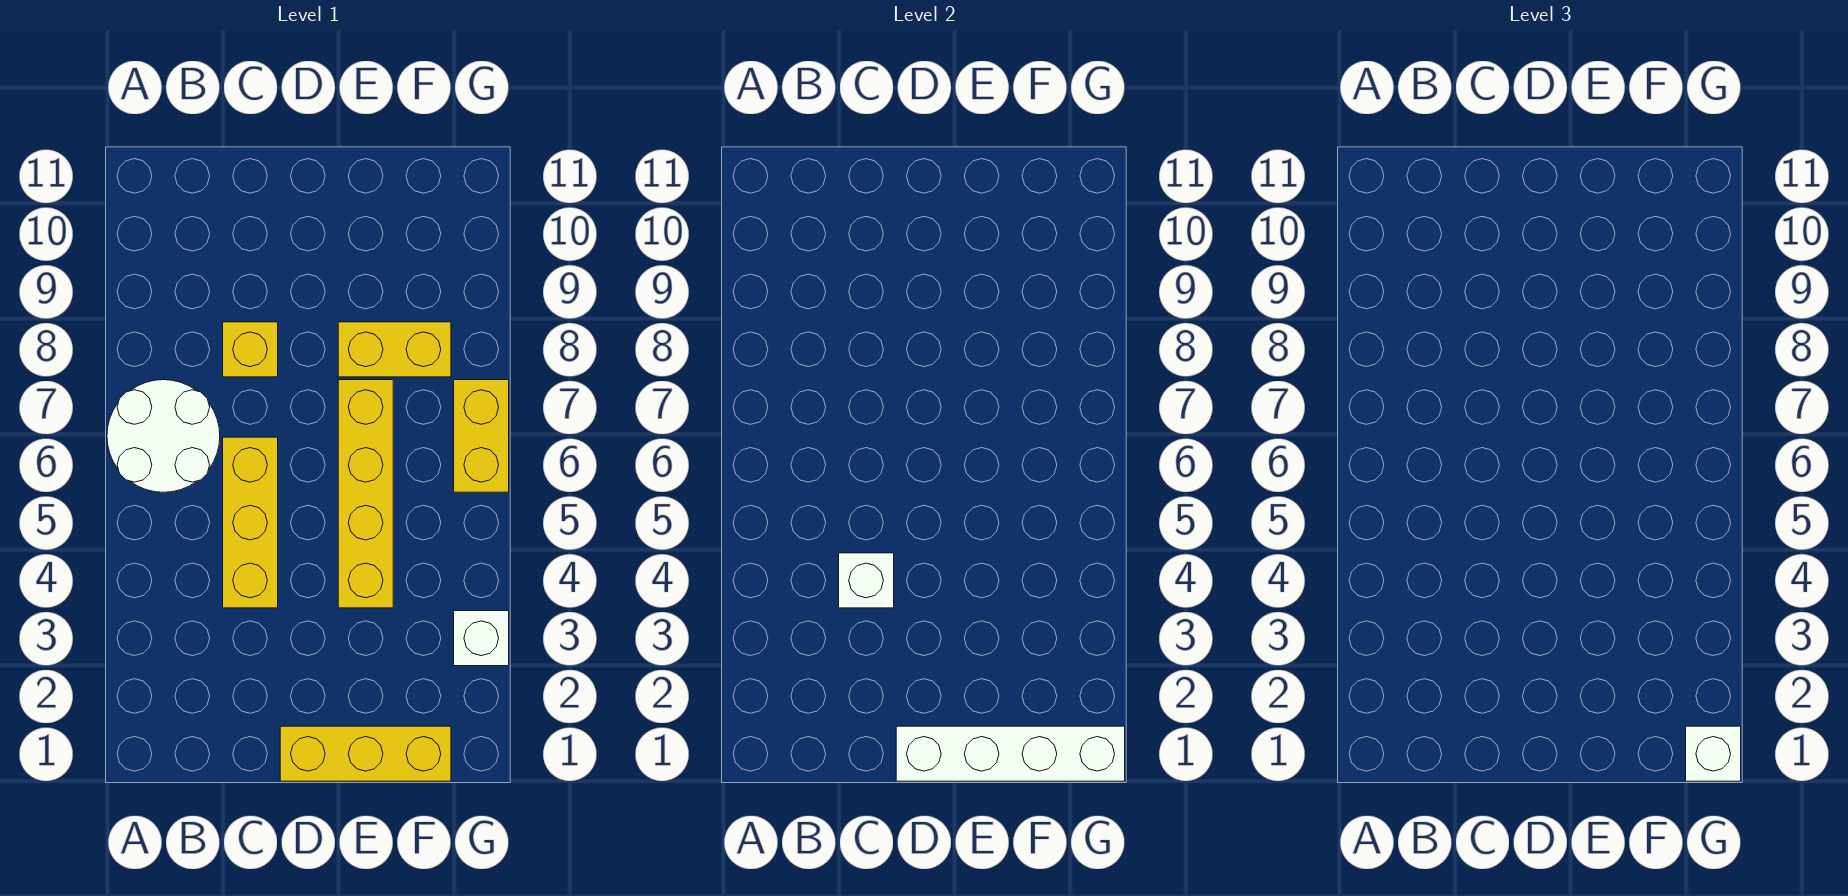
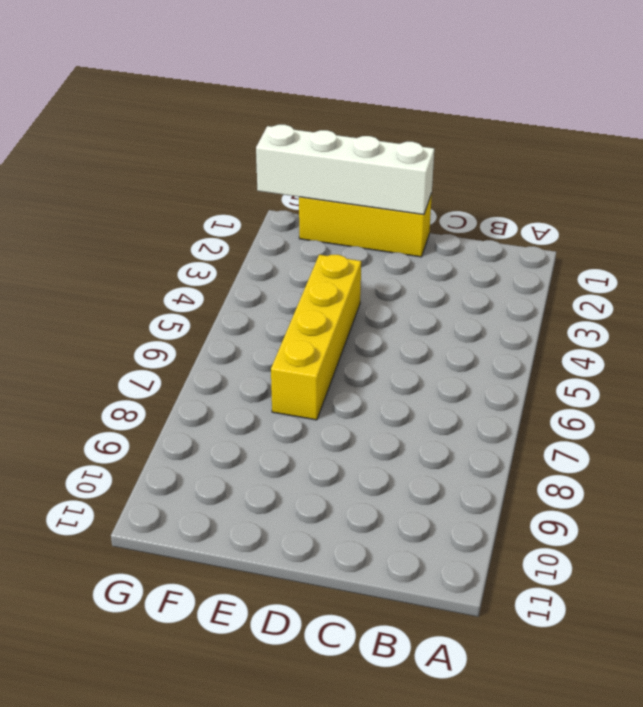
none -> white round brick A6:B7 level 1
none -> yellow brick C4:C6 level 1

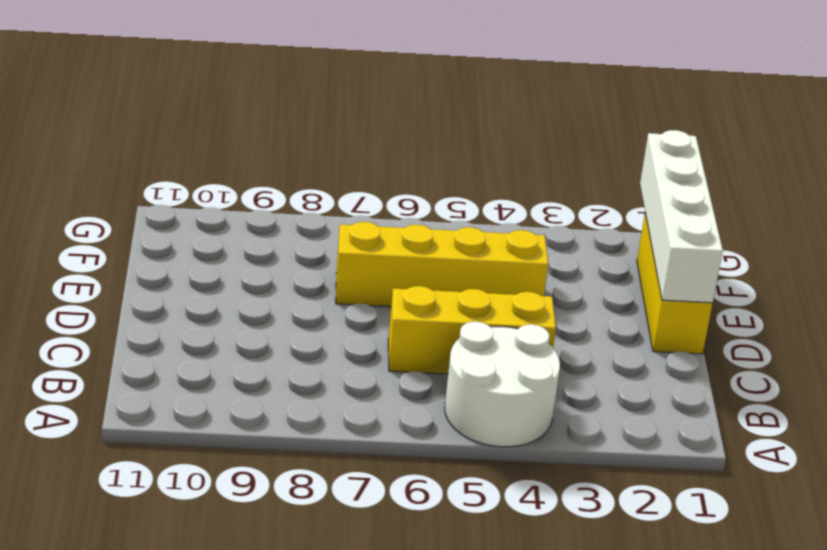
white round brick A4:B5 level 1 -> white round brick A6:B7 level 1
none -> yellow brick C8 level 1
none -> yellow brick E8:F8 level 1

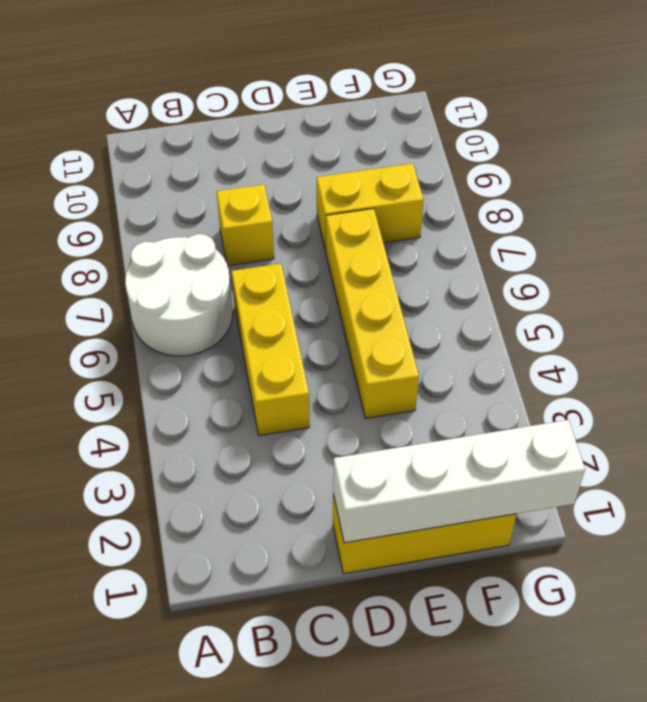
none -> white brick G3 level 1
none -> yellow brick G6:G7 level 1

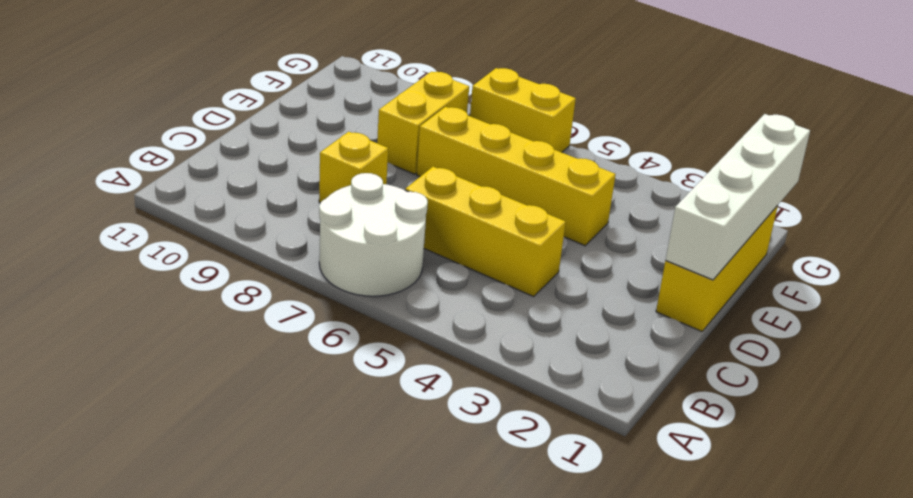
none -> white brick G3 level 1
none -> white brick C4 level 2

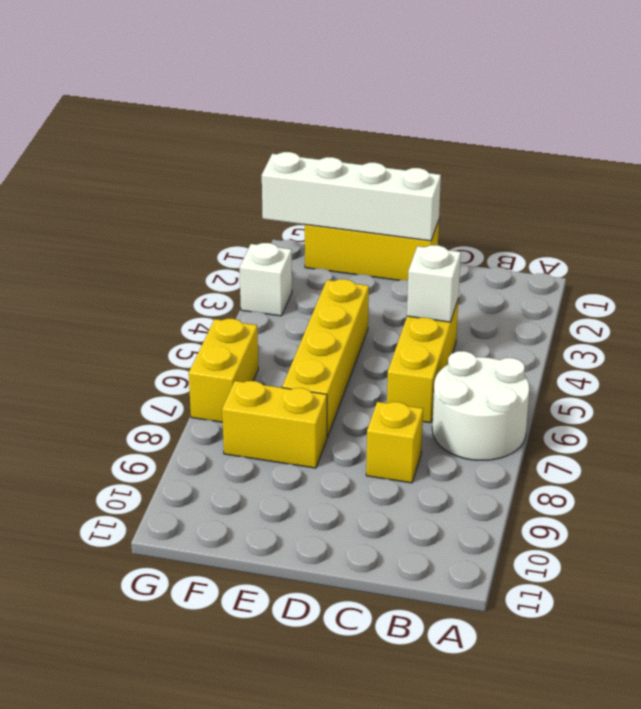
none -> white brick G1 level 3

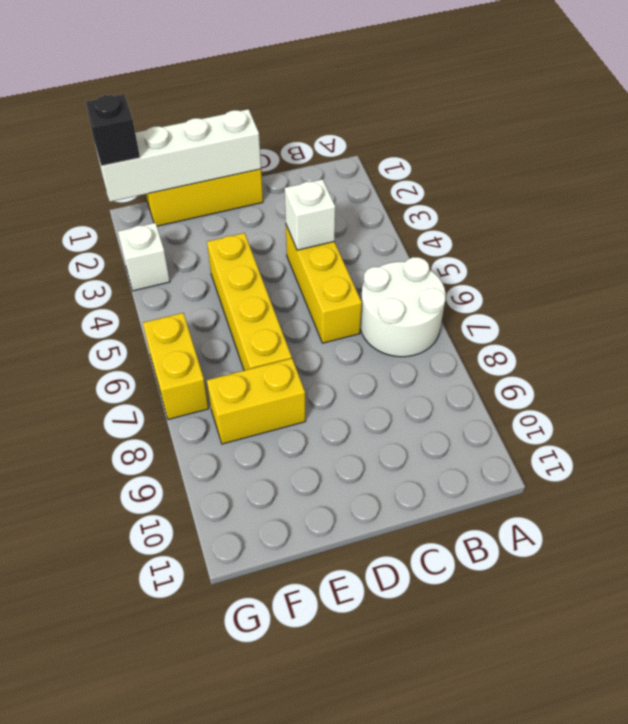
black brick G1 level 3 -> white brick G1 level 3
none -> yellow brick C8 level 1

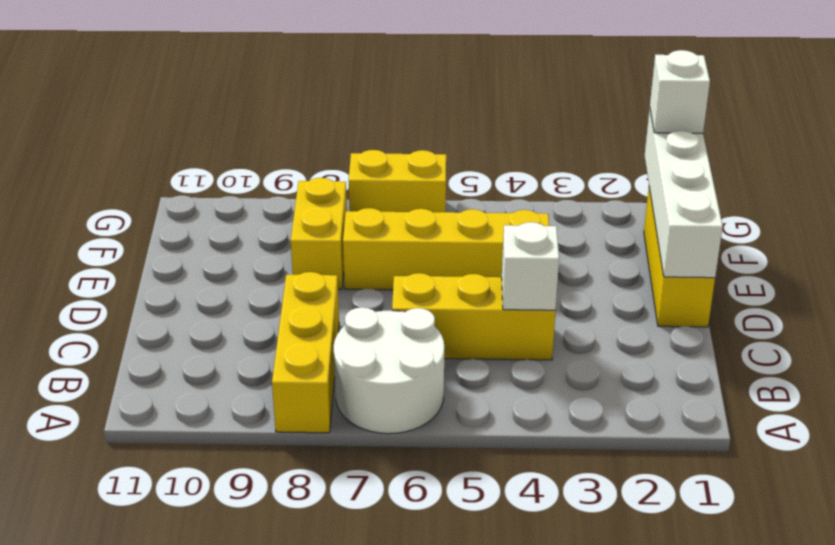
yellow brick A8:C8 level 1 -> yellow brick C8 level 1
none -> white brick G3 level 1

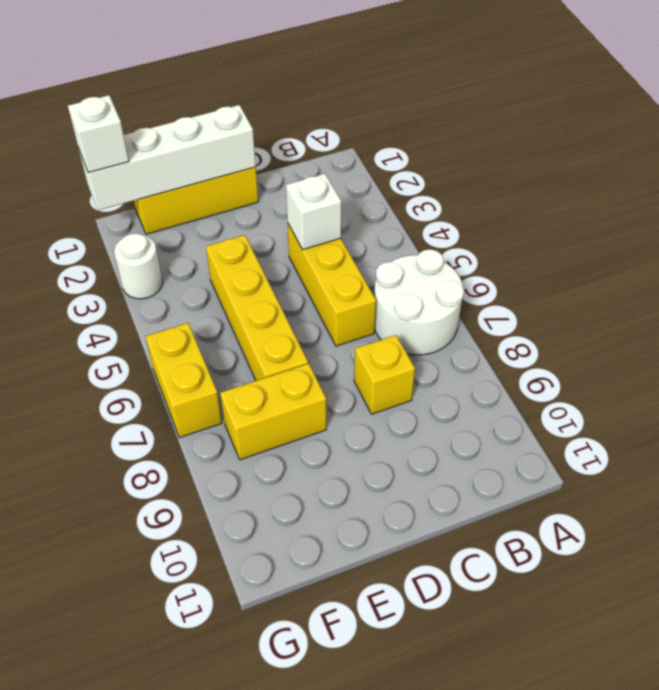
white round brick G3 level 1 -> white brick G3 level 1

